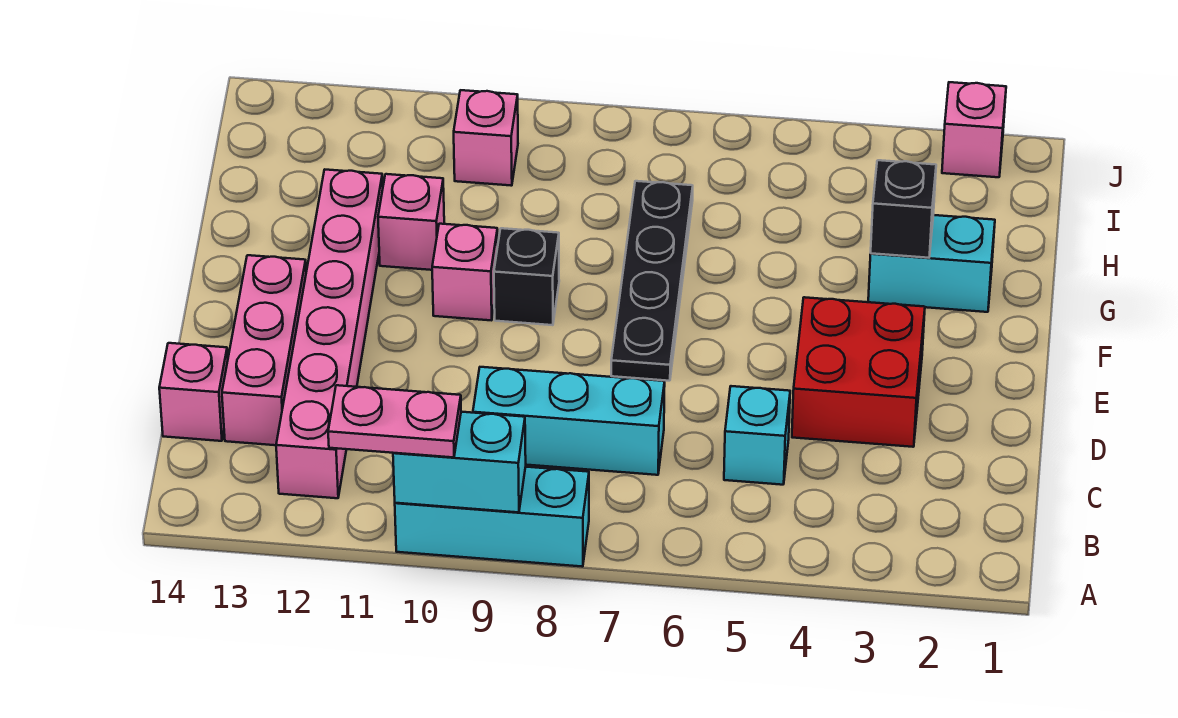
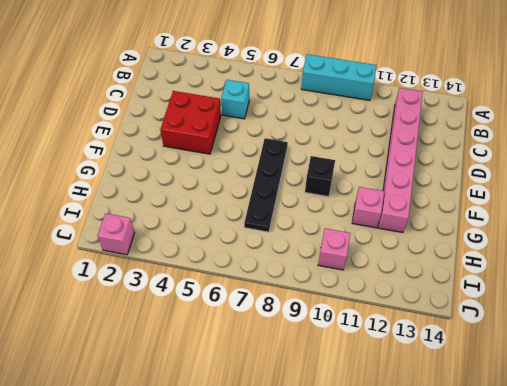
none -> cyan brick C7:C9 level 1
none -> pink brick C13:E13 level 1
none -> pink brick C14 level 1

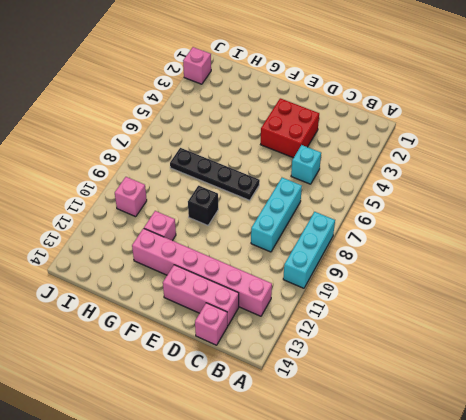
none -> pink brick F10 level 1
none -> cyan brick G2:G3 level 1
none -> cyan brick A9:A10 level 2

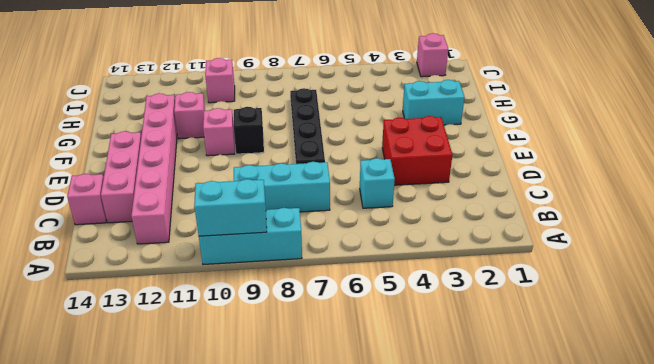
none -> black brick G3 level 2
none -> pink plate A10:A11 level 3

